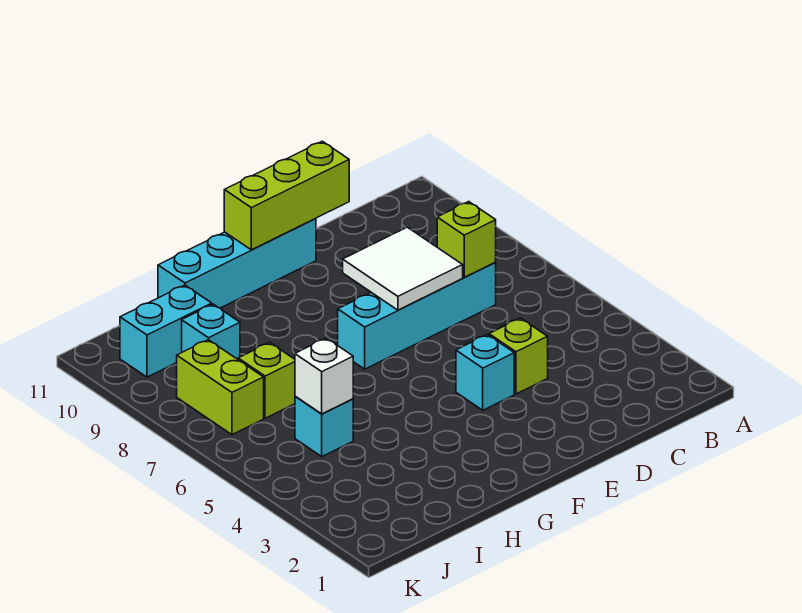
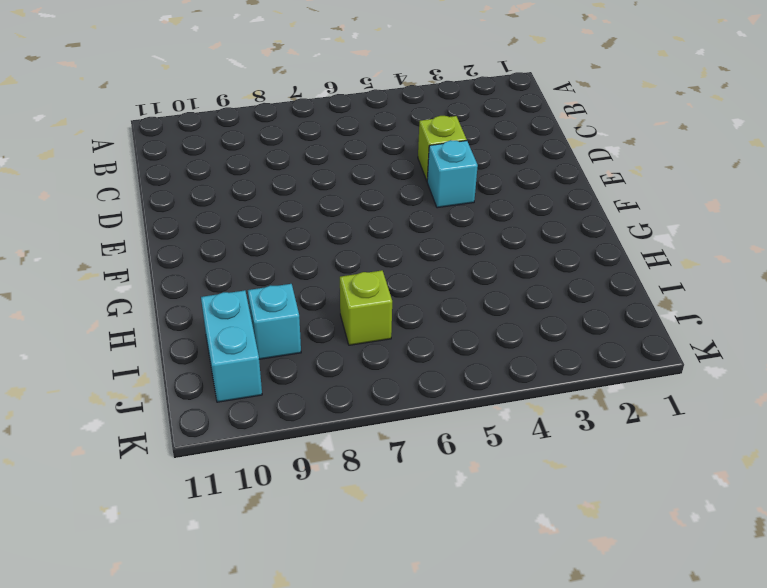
none -> cyan brick C7:F7 level 1
none -> cyan brick E11:H11 level 1
none -> cyan brick I5 level 1

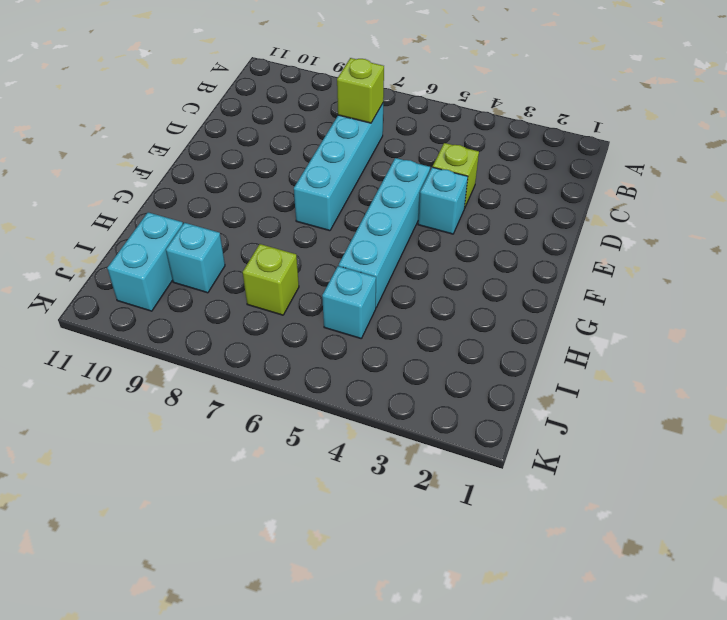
cyan brick E5:H5 level 1 -> cyan brick E11:H11 level 1
none -> lime brick J7:J8 level 1
none -> white tile D7:E8 level 2
none -> lime brick D11:F11 level 2

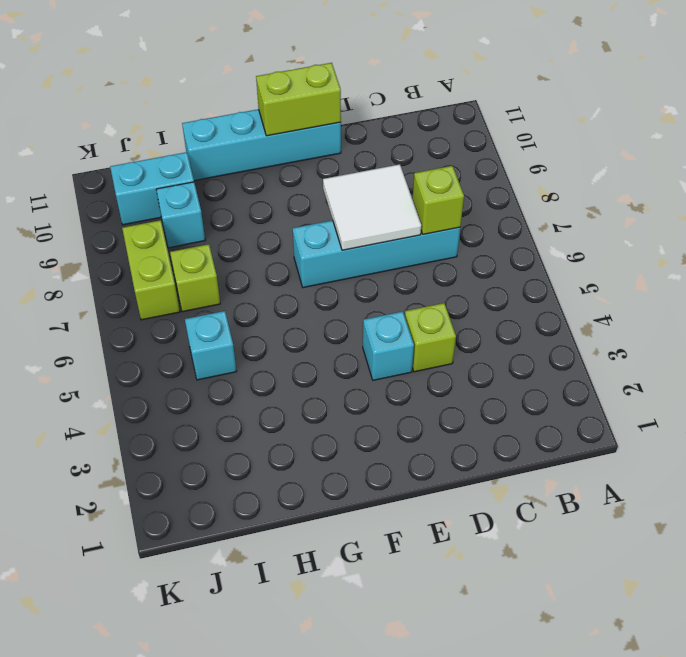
lime brick E11:F11 level 2 -> lime brick D11:F11 level 2
none -> white brick I5 level 2

